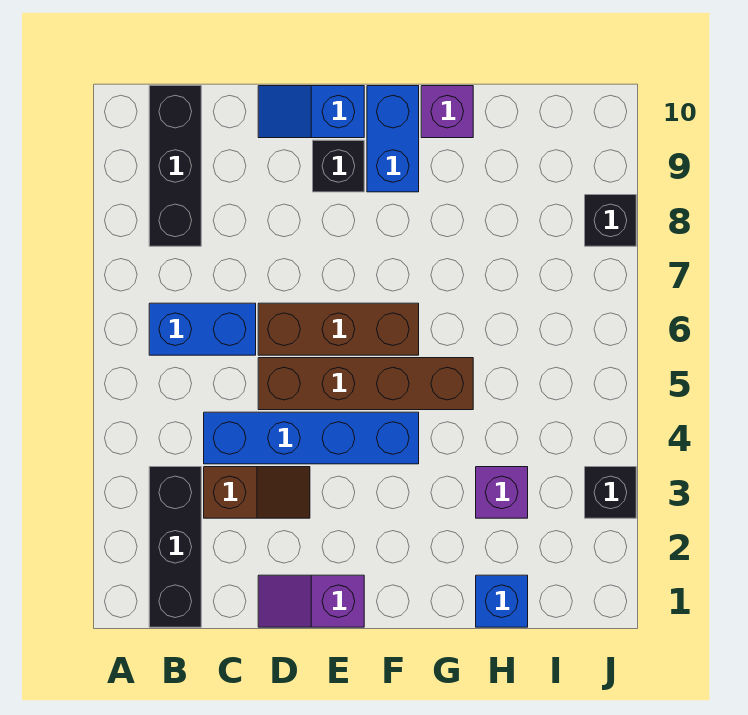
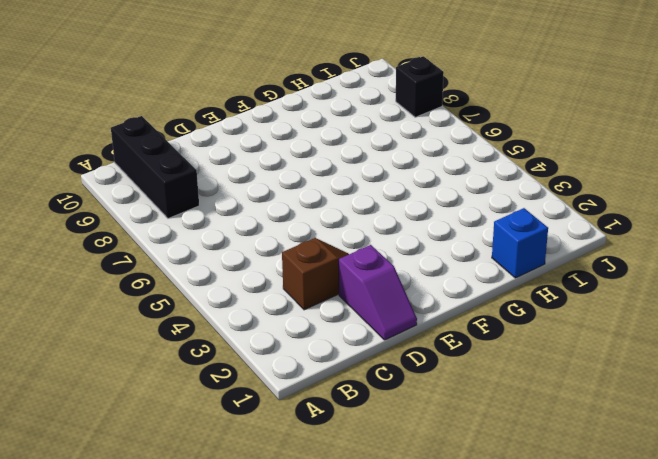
purple slope D1:D2 level 1 top 2 -> purple slope D1:E1 level 1 top E
none -> black brick B1:B3 level 1
none -> blue brick B6:C6 level 1
none -> blue brick C4:F4 level 1

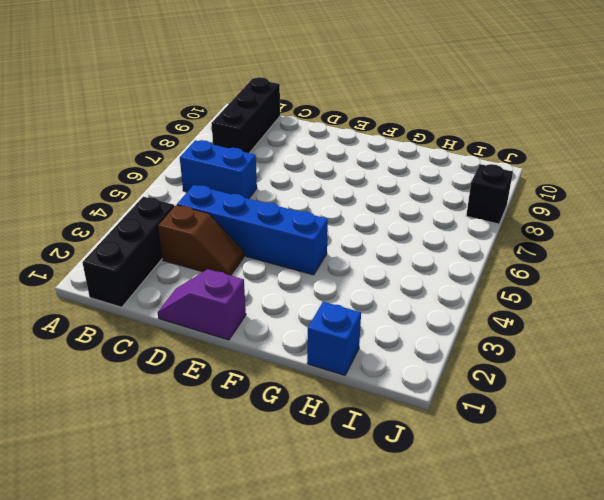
none -> brown brick D5:G5 level 1
none -> brown brick D6:F6 level 1
none -> blue slope D10:E10 level 1 top E

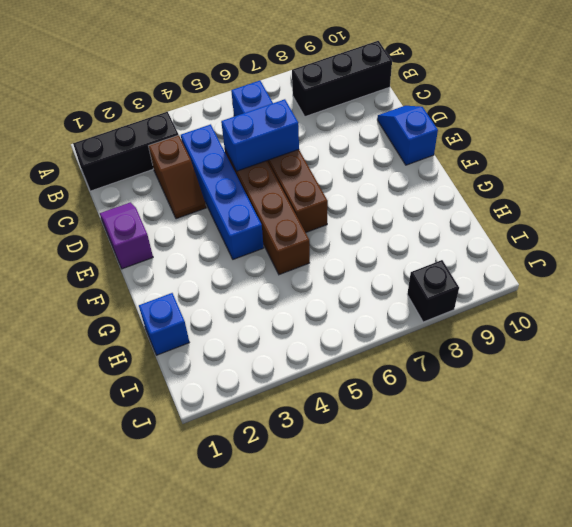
blue brick D5:D6 level 2 -> blue brick F9:F10 level 1
none -> black brick E9 level 1
none -> purple brick G10 level 1
none -> purple brick H3 level 1

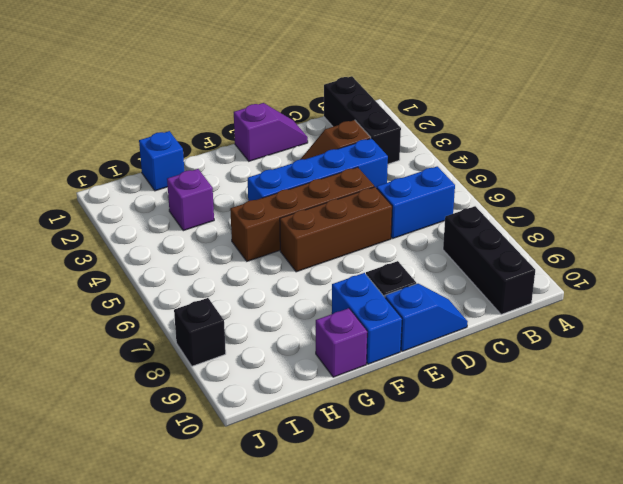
none -> black brick J3 level 1

